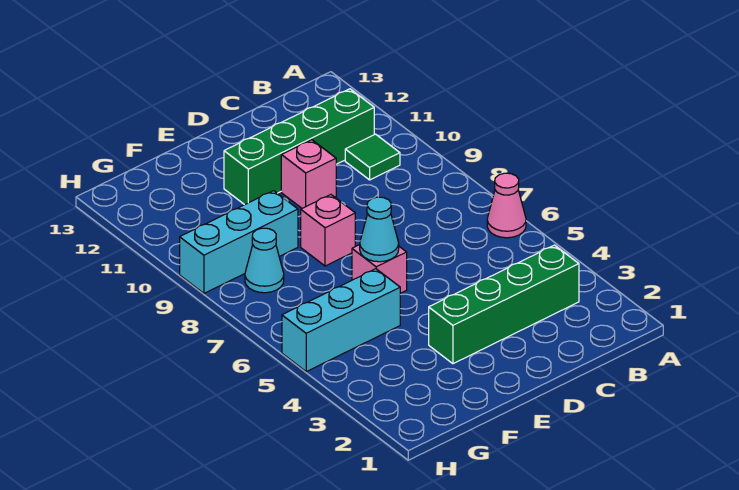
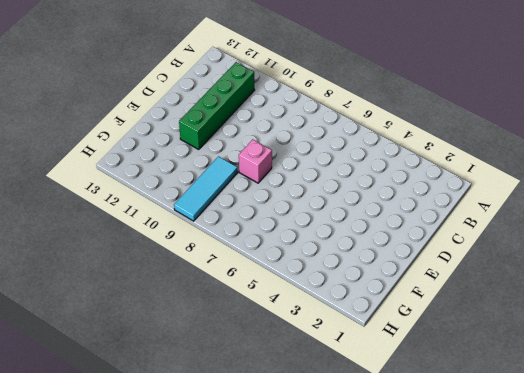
cyan tile F9:H9 level 1 -> cyan brick F9:H9 level 1
none -> pink cone A6 level 1
none -> green brick B3:E3 level 1

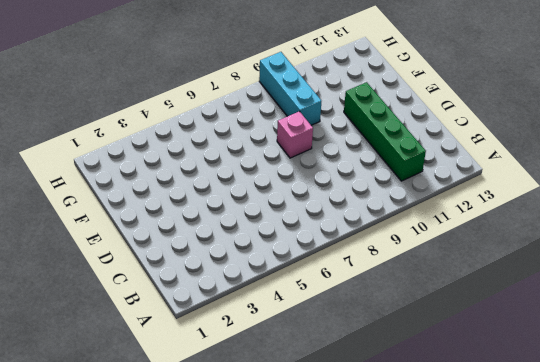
none -> pink cone A6 level 1
none -> green brick B3:E3 level 1

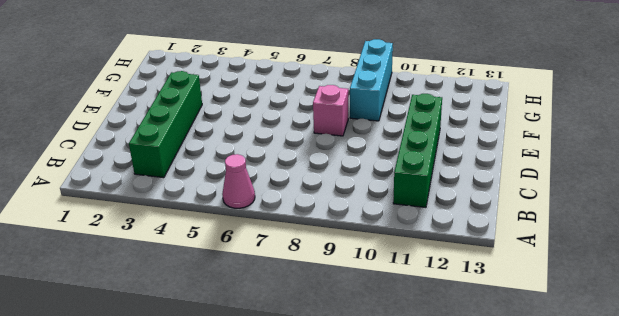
none -> green tile B10 level 1
none -> pink brick D10 level 1

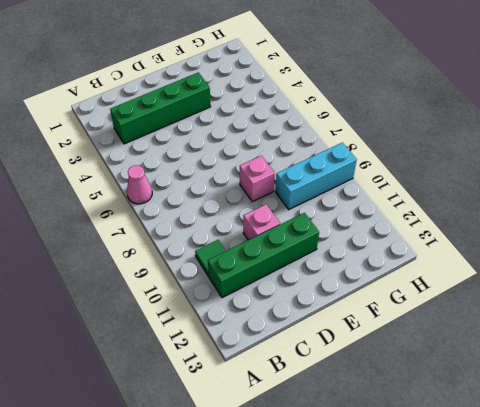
none -> pink brick E6 level 1
none -> cyan brick F5:H5 level 1

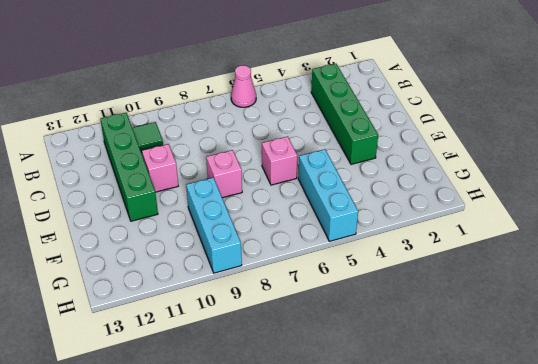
none -> cyan cone G8 level 1
none -> cyan cone E6 level 2

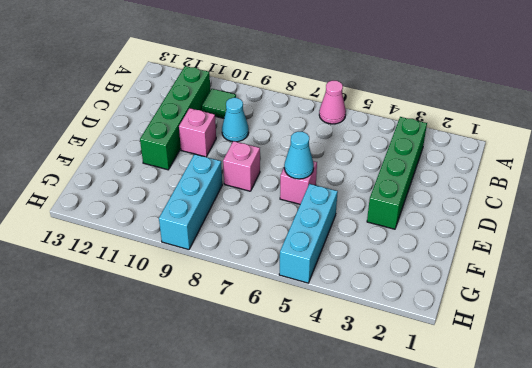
cyan cone C9 level 1 -> cyan cone G8 level 1

